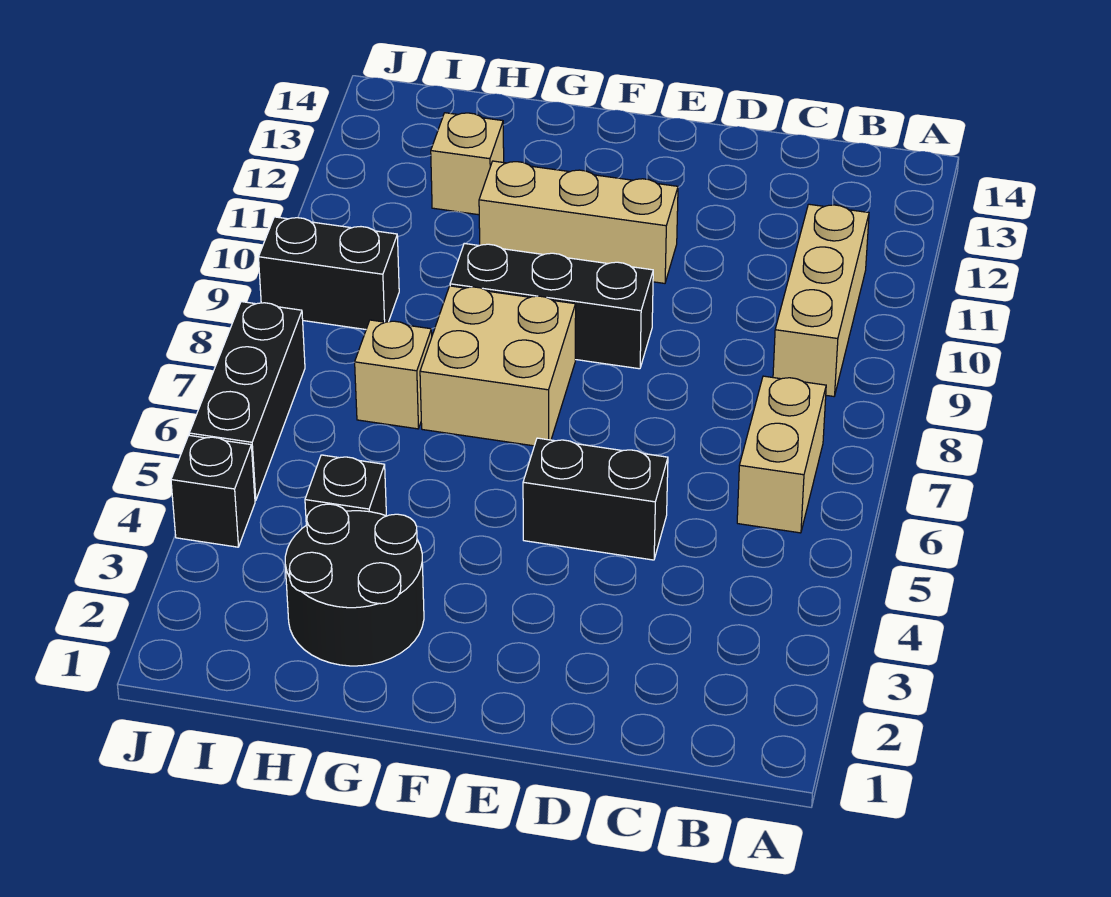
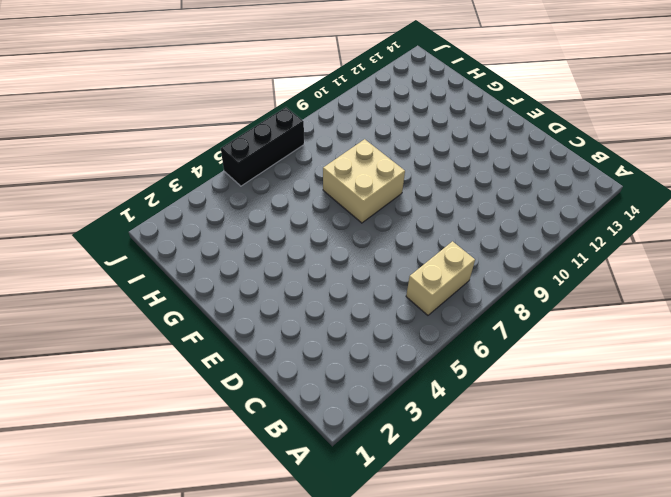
none -> tan brick B9:B11 level 1
none -> black brick D5:E5 level 1
none -> black brick E9:G9 level 1

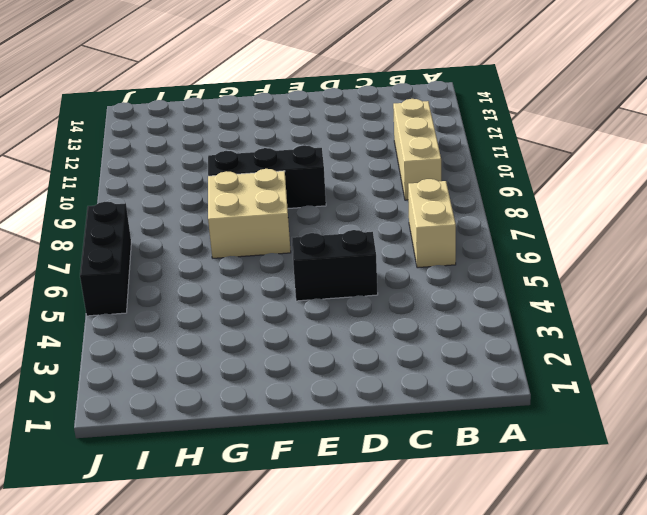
none -> tan brick E11:G11 level 1
none -> black round brick G2:H3 level 1
none -> black brick H4 level 1

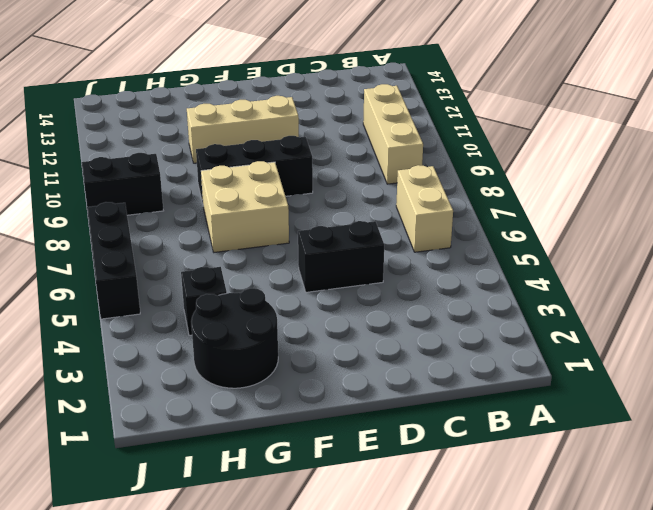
none -> tan brick H7 level 1
none -> tan brick H12 level 1
none -> black brick J4 level 1

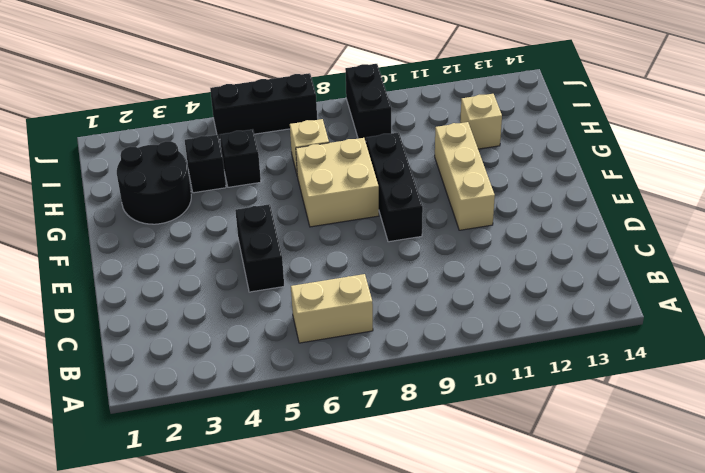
black brick H5 level 1 -> black brick J4 level 1
none -> tan brick B9:B11 level 1

